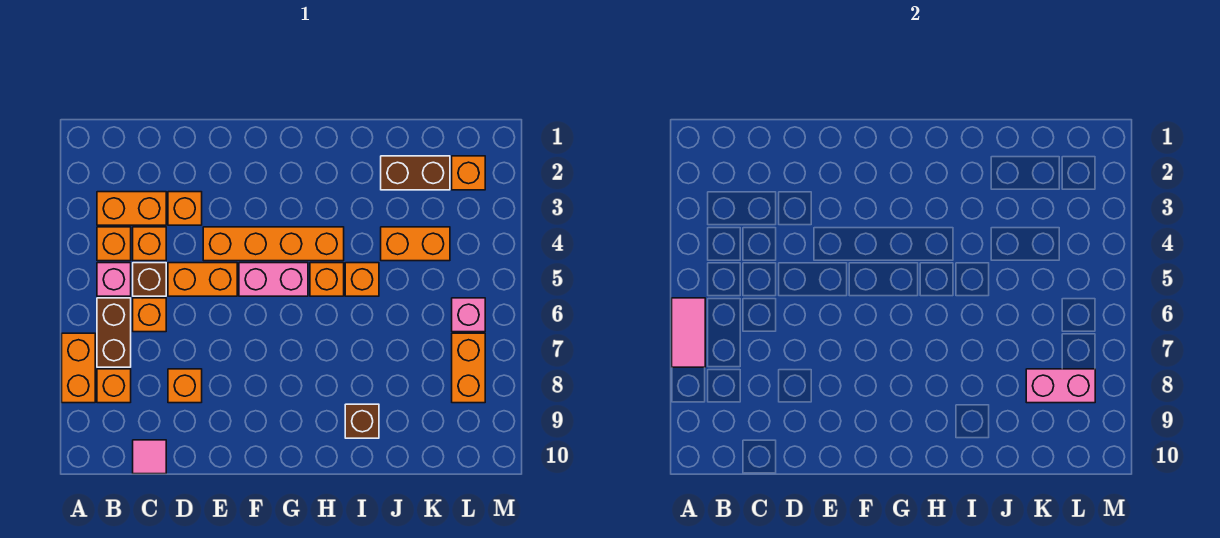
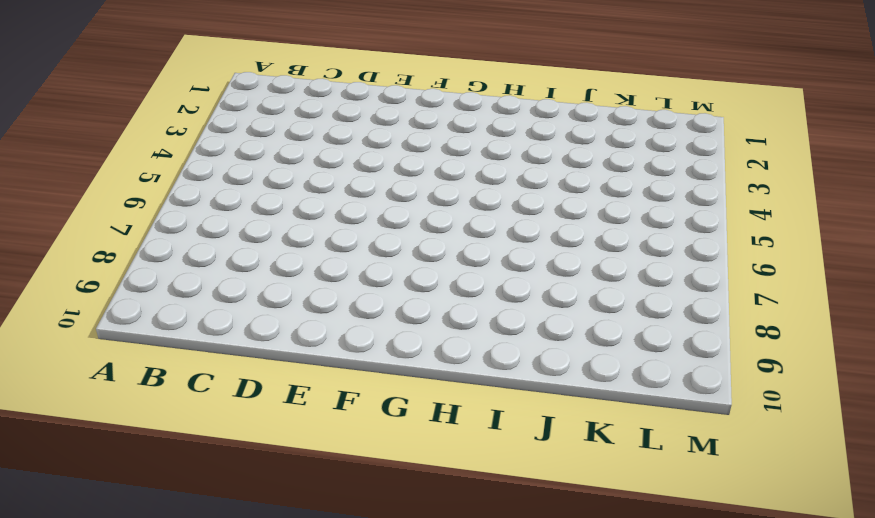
none -> orange brick A7:A8 level 1
none -> orange brick B3:C3 level 1
none -> orange brick B4 level 1

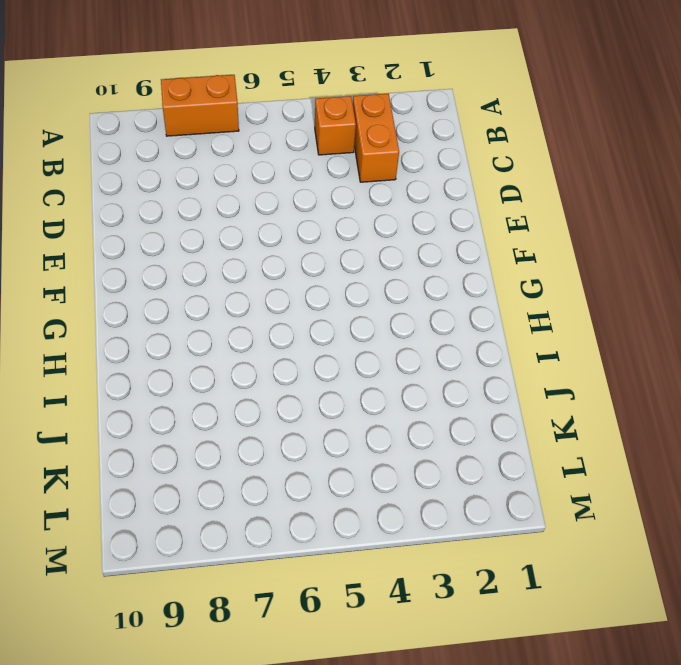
none -> pink brick B5 level 1
none -> brown brick B6:B7 level 1
none -> orange brick B8 level 1

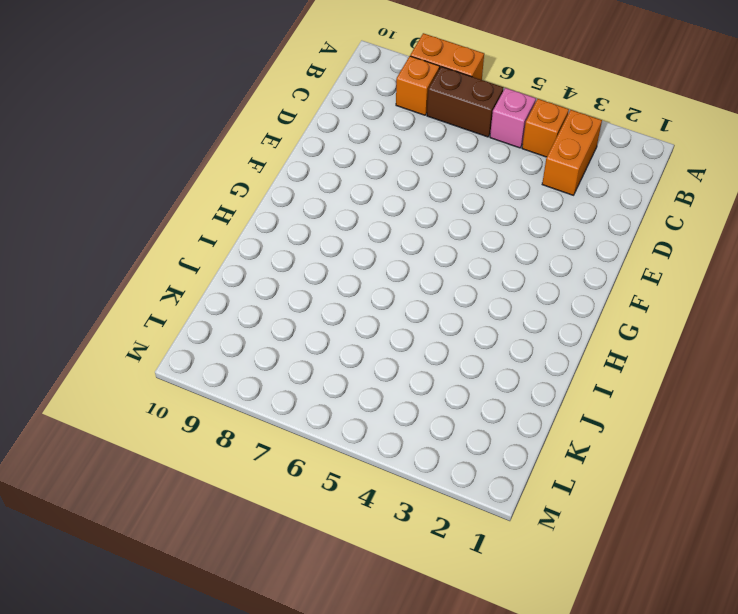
none -> orange brick C4 level 1
none -> brown brick C5 level 1
none -> orange brick C6 level 1

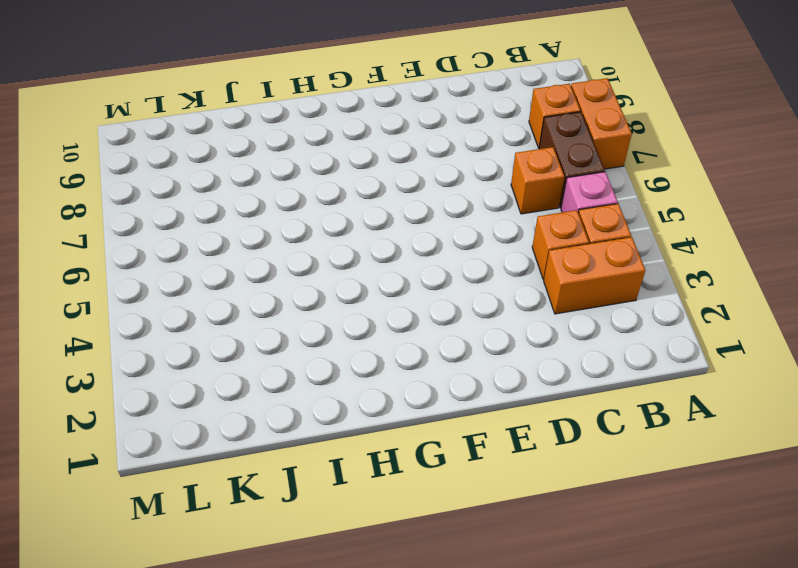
none -> brown brick C5 level 1
none -> pink tile C10 level 1
none -> orange brick D3 level 1

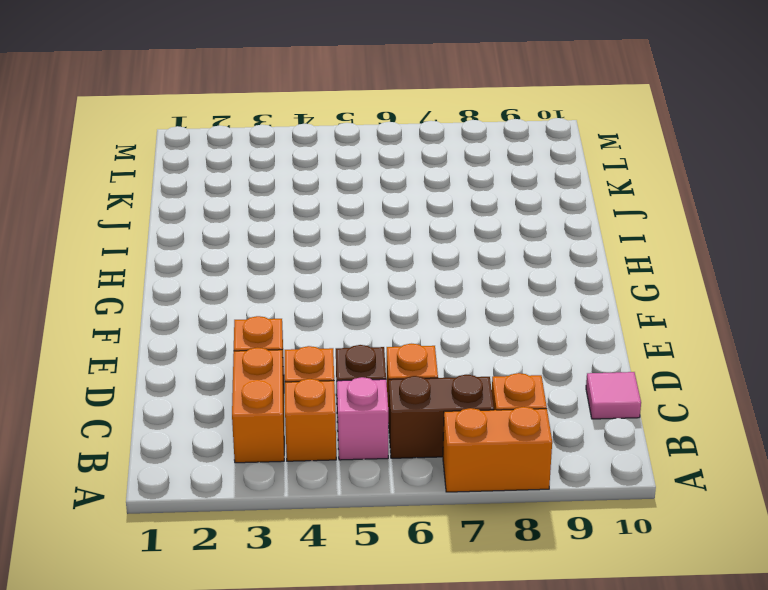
none -> orange brick D5:E5 level 1
none -> orange brick D8 level 1
none -> orange brick E4:H4 level 1

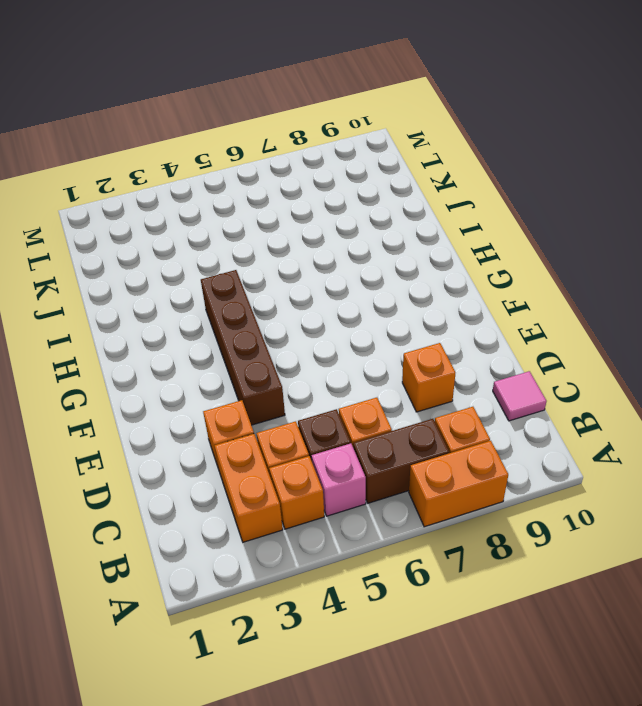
brown brick E4:H4 level 1 -> orange brick E4:H4 level 1
none -> orange brick D5:E5 level 1
none -> pink brick F5:G5 level 1
none -> orange brick H5 level 1

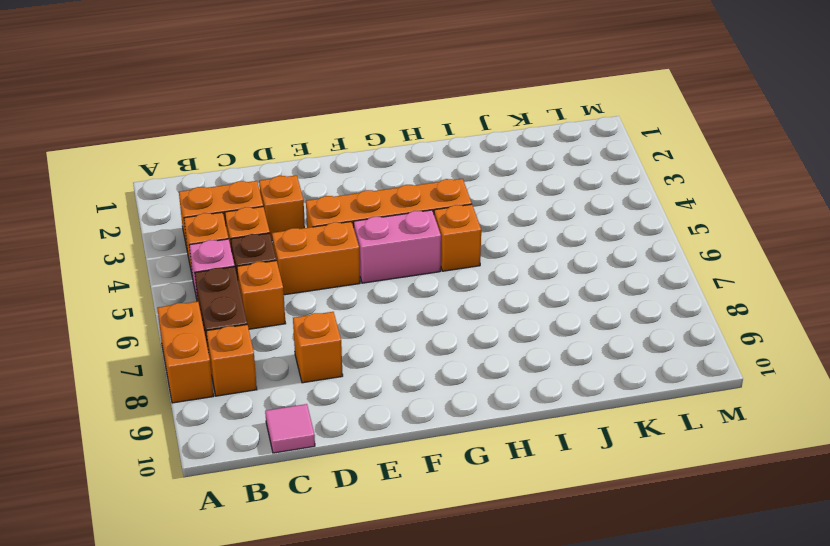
none -> orange brick I5 level 1
none -> brown brick I9 level 1
none -> brown brick J2:K2 level 1

